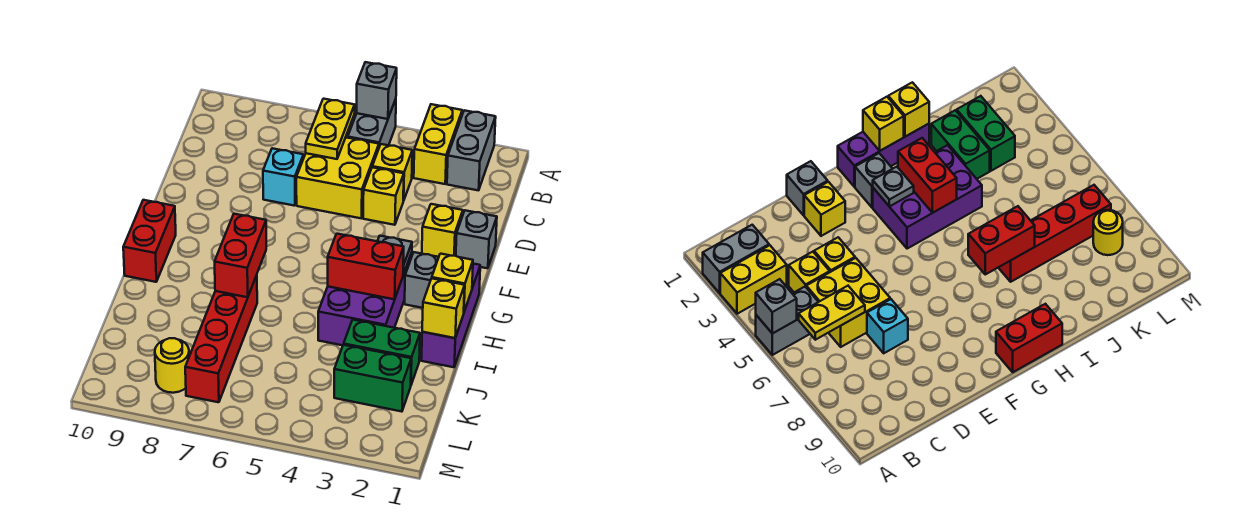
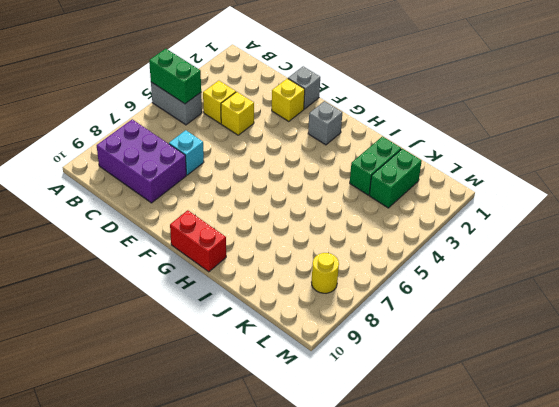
green brick A5:B5 level 2 -> grey brick A5 level 2
purple brick B8:D9 level 1 -> purple brick G3:I4 level 1
none -> grey brick A2:B2 level 1
none -> yellow brick A3:B3 level 1
none -> yellow brick C5:D6 level 1

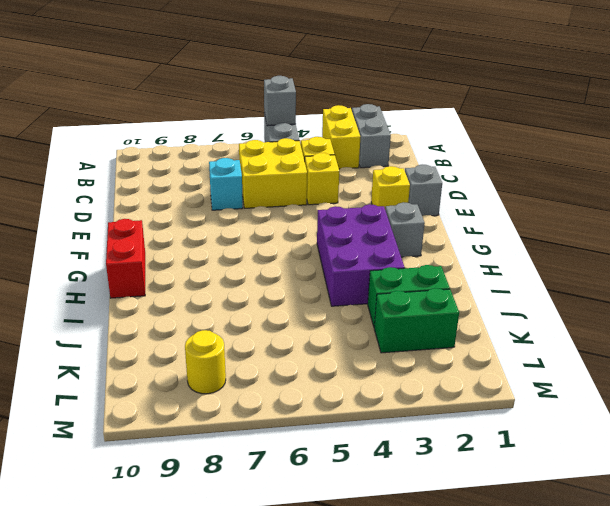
none -> purple brick G1:I1 level 1
none -> red brick I7:L7 level 1
none -> yellow plate B6:C6 level 2

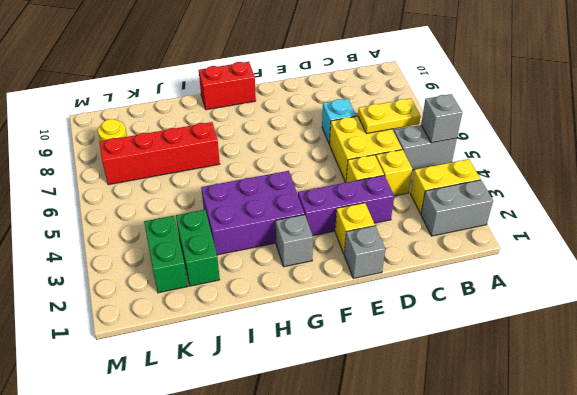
purple brick D3:F3 level 1 -> purple brick G1:I1 level 1
none -> grey plate G3 level 2
none -> yellow brick H1 level 2
none -> red brick H3:H4 level 2

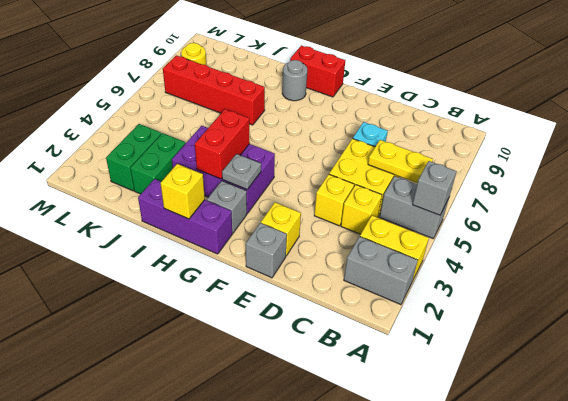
grey round brick H9 level 1 -> none
none -> red brick H7:I7 level 2
none -> yellow brick I1 level 2

